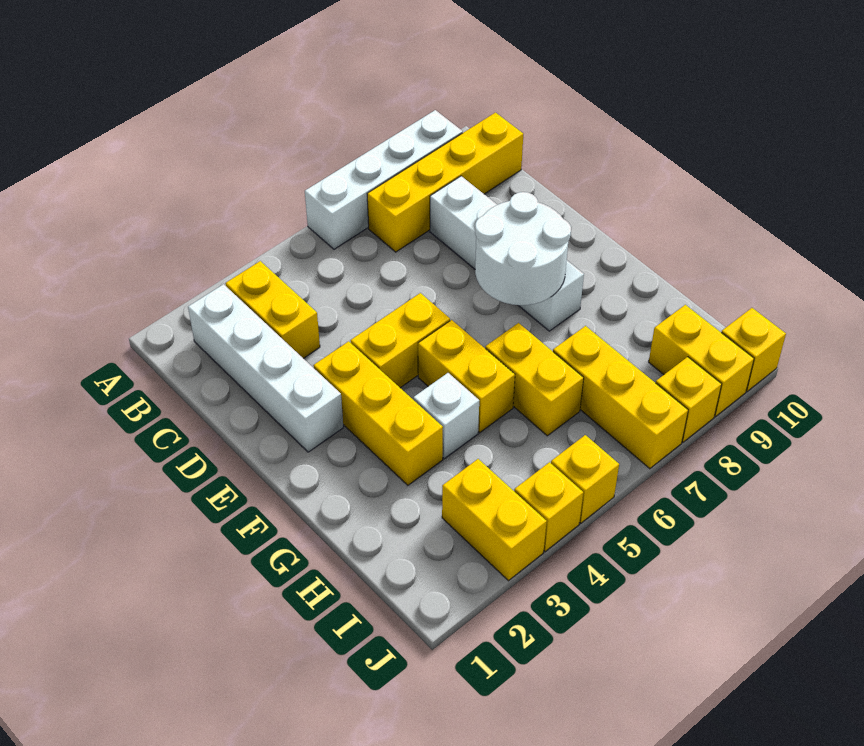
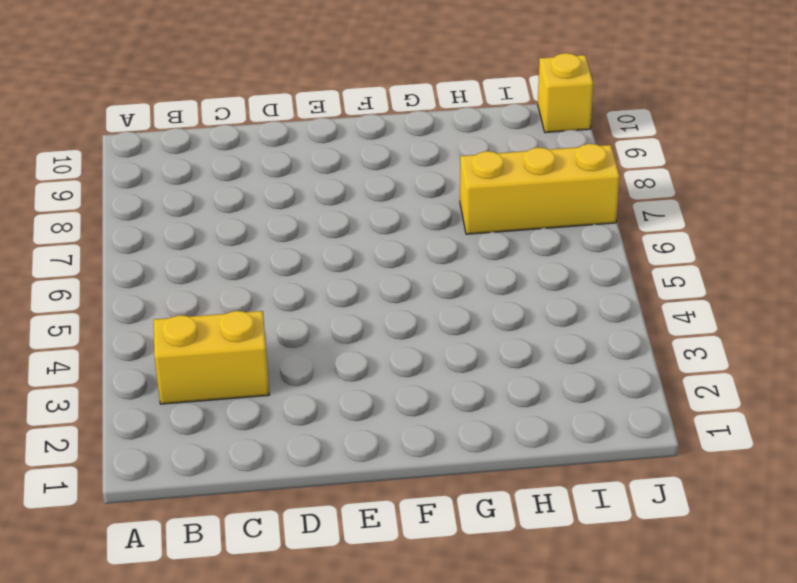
none -> white brick A6:A9 level 1
none -> white brick B2:E2 level 1
none -> yellow brick B7:B10 level 1

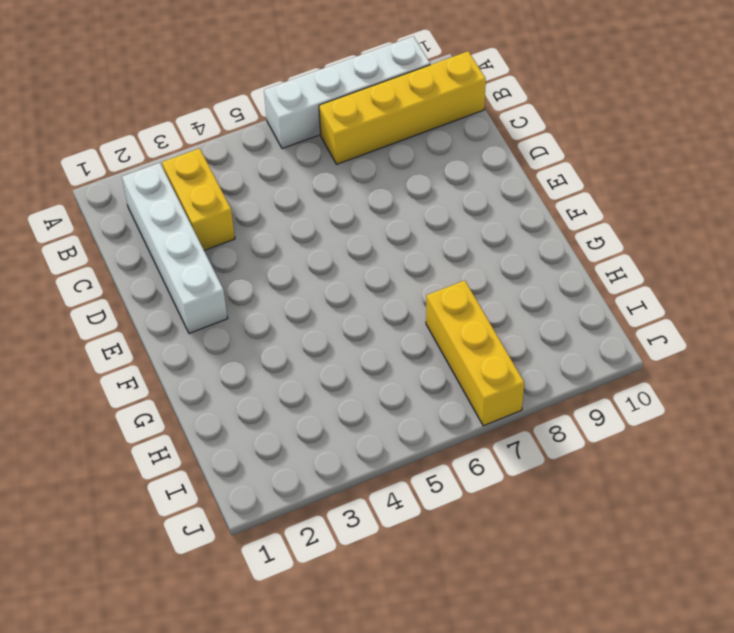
none -> white brick C8:F8 level 1
none -> yellow brick E3:G3 level 1
none -> yellow brick E4:E5 level 1

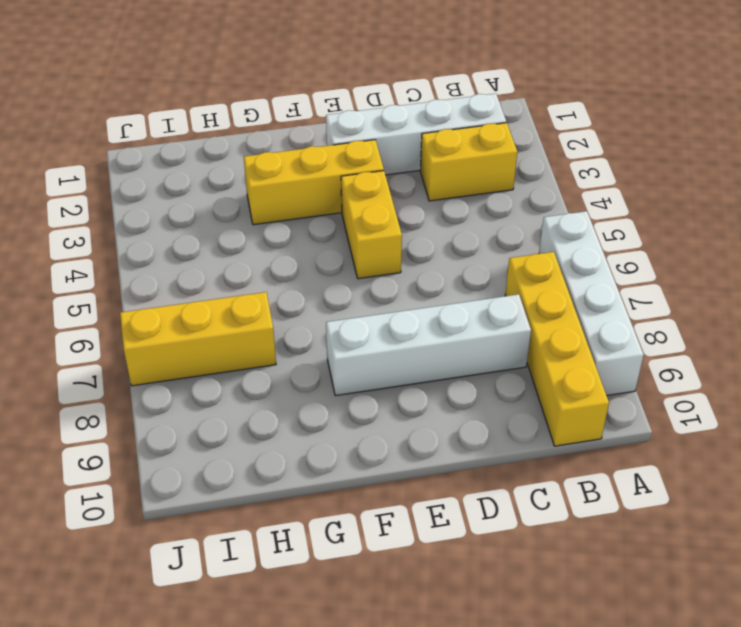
none -> yellow brick F5:G5 level 1
none -> white brick G4 level 1
none -> yellow brick G6:H6 level 1

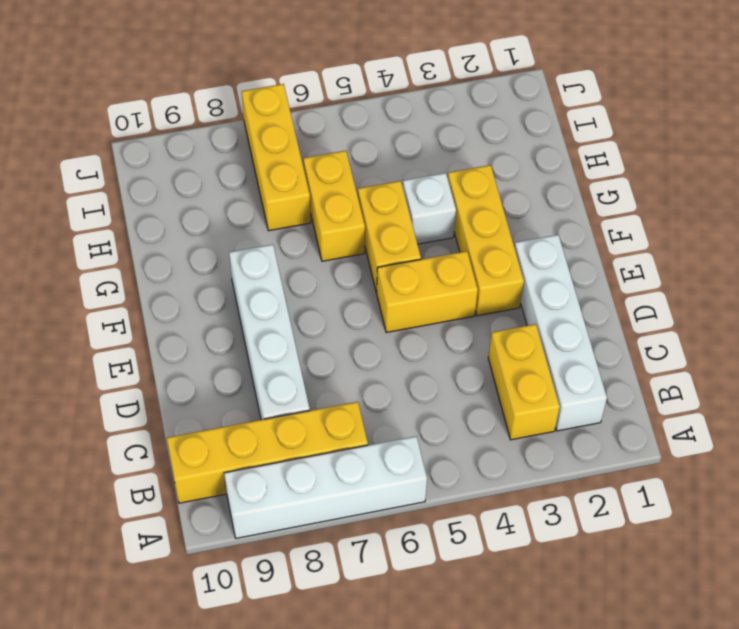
none -> yellow brick I3:J3 level 1
none -> yellow brick I9:J9 level 1
none -> yellow brick J4 level 1

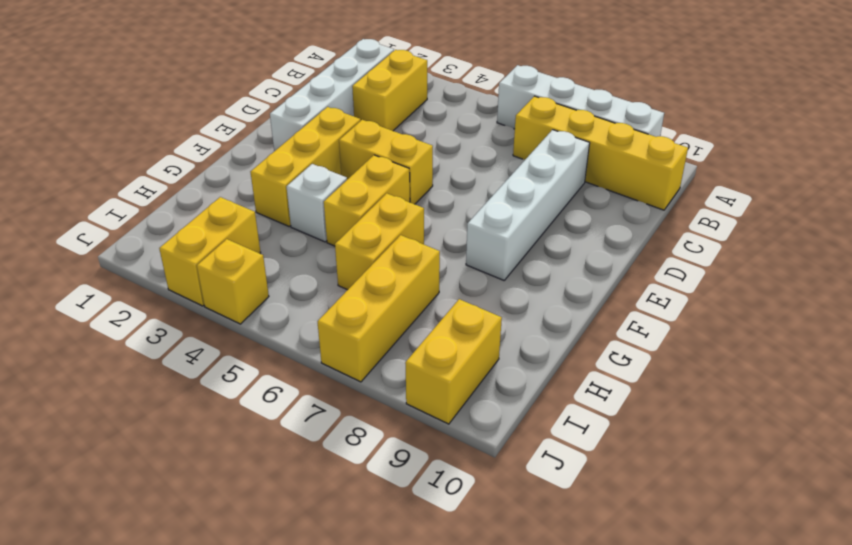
none -> yellow brick J5 level 1
none -> yellow brick J8 level 1
none -> yellow brick J10 level 1

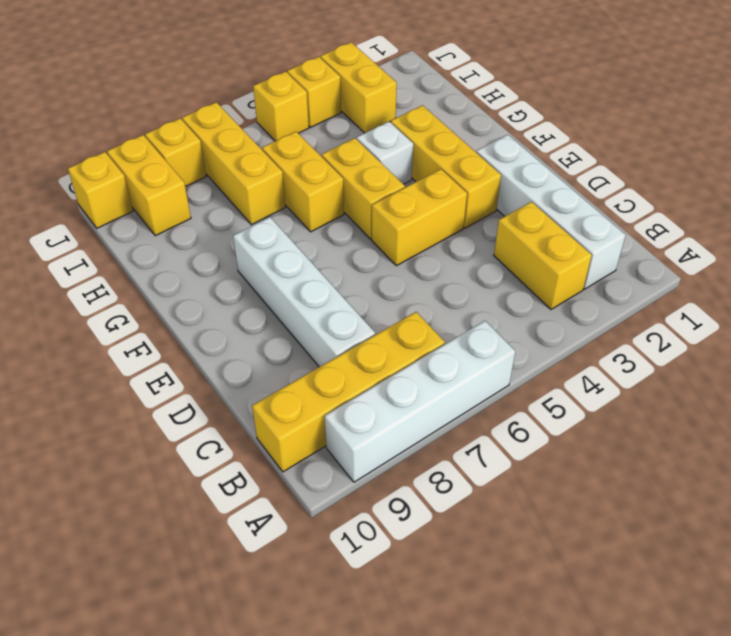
none -> white round brick E7:F8 level 2

